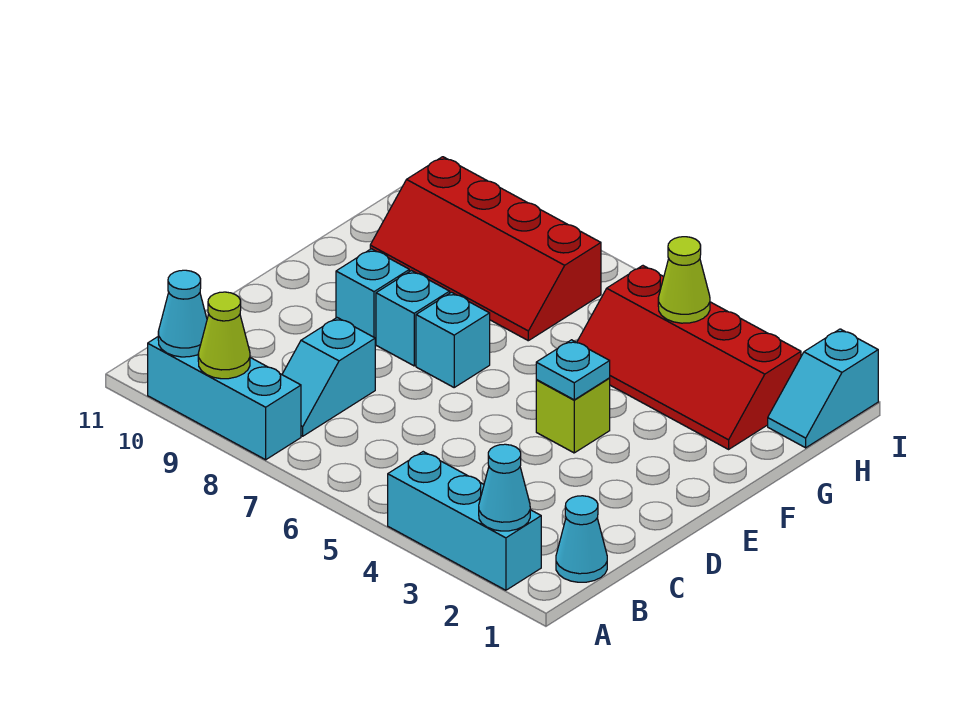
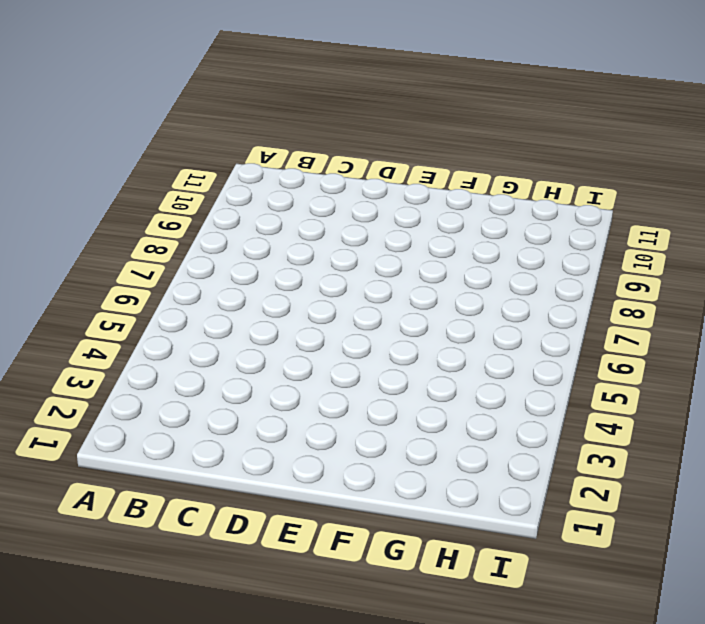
none -> cyan brick A2:A4 level 1
none -> cyan brick A8:A10 level 1
none -> cyan cone B1 level 1

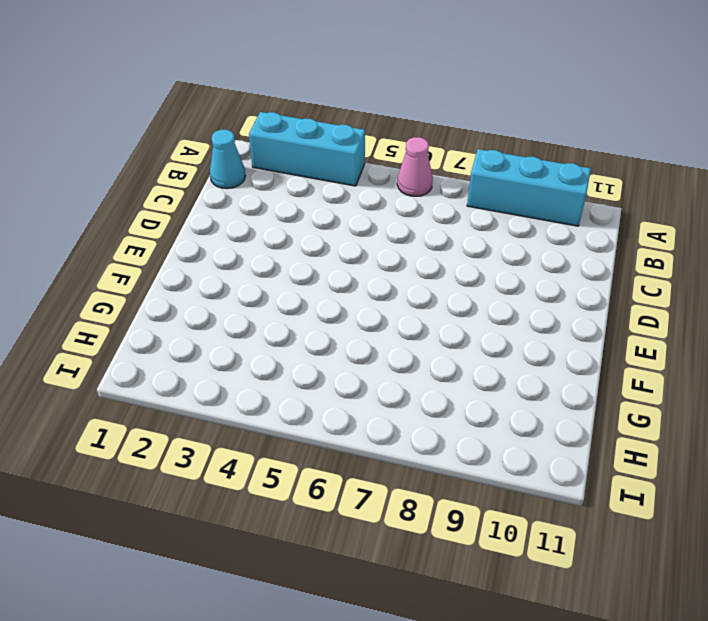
pink cone A6 level 1 -> none
none -> cyan slope B8:C8 level 1 top C
none -> lime brick E4 level 1
none -> cyan brick E7 level 1

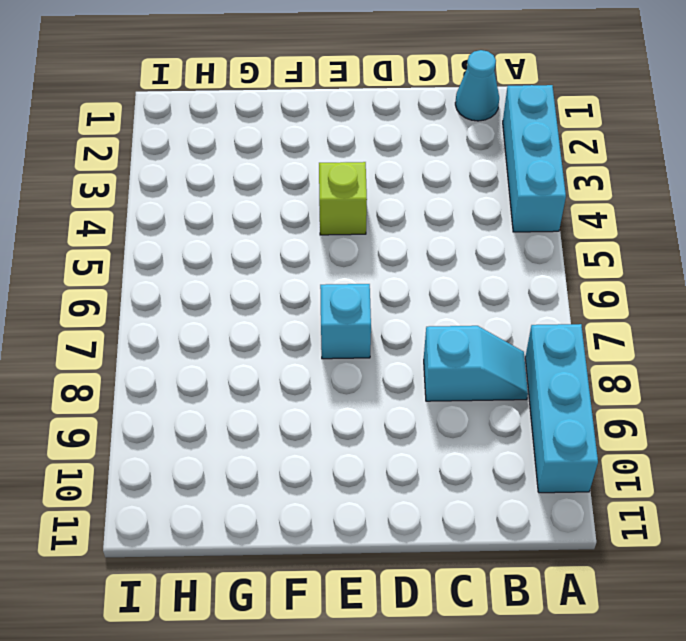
none -> cyan brick E8 level 1
none -> cyan brick E9 level 1
none -> red slope G2:H5 level 1 top H

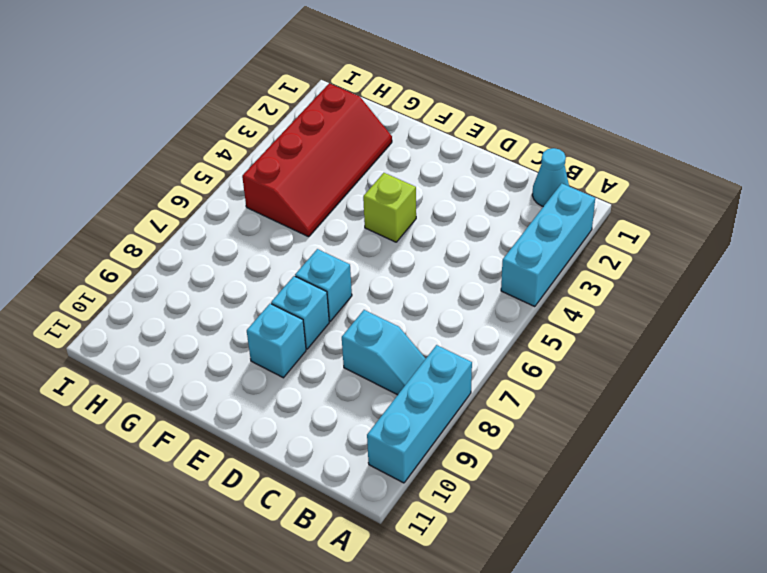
none -> red slope G7:H10 level 1 top H
none -> cyan slope H1:I1 level 1 top I
none -> cyan cone A2 level 2

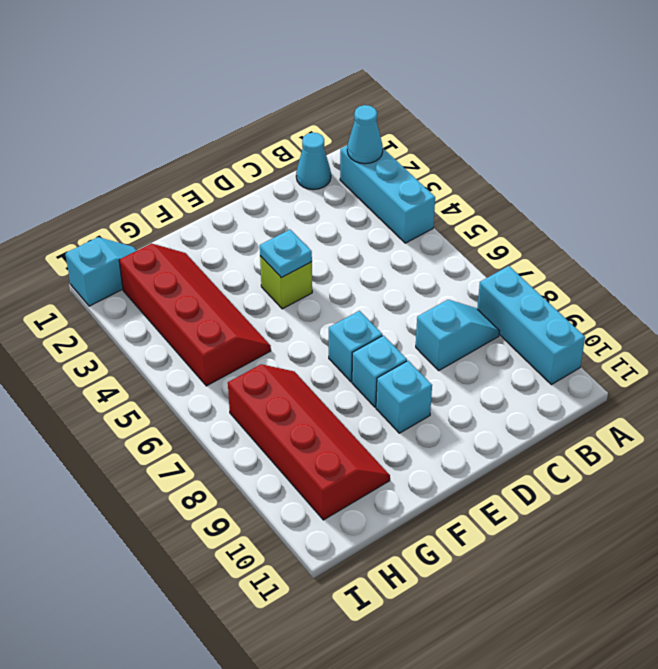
none -> lime cone A9 level 2
none -> cyan cone A10 level 2
none -> lime cone H4 level 2

